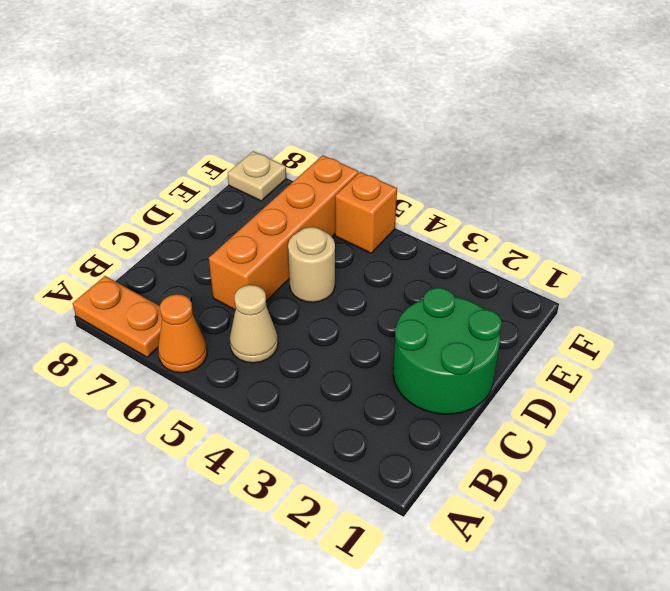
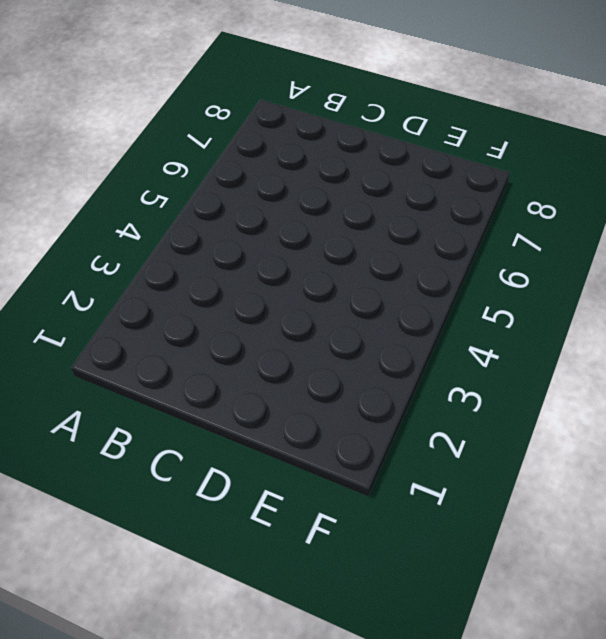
none -> orange cone A6 level 1
none -> orange plate A7:A8 level 1

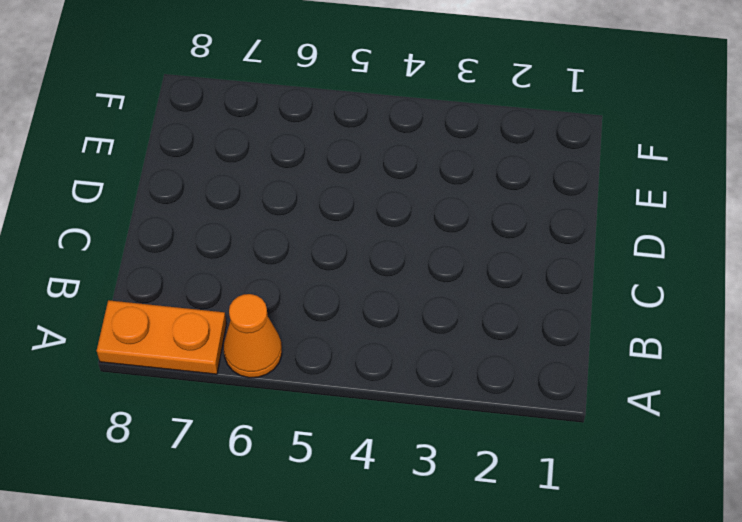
none -> tan cone B5 level 1
none -> green round brick C1:D2 level 1

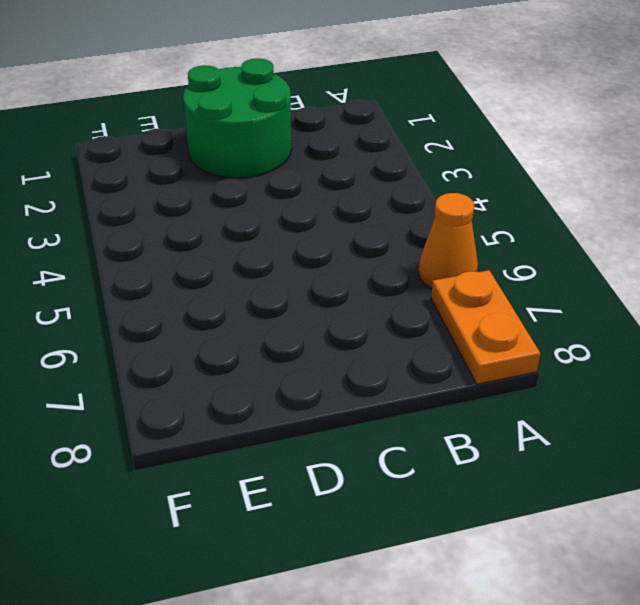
none -> tan cone B5 level 1
none -> orange brick C6:F6 level 1

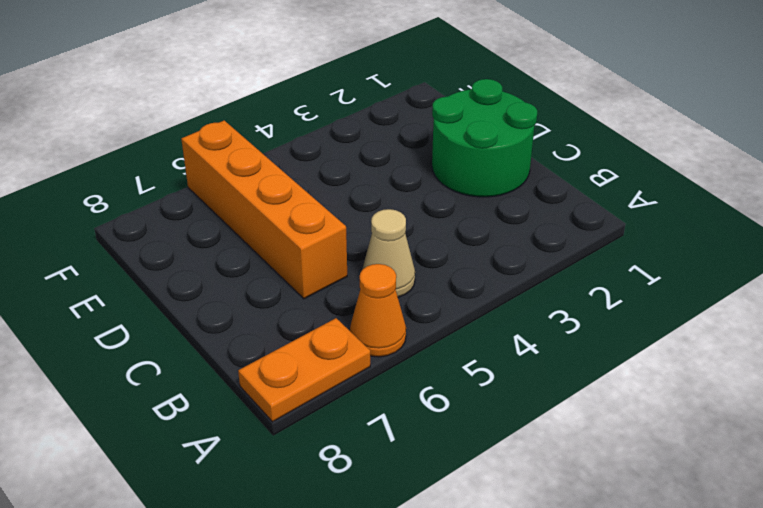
none -> tan round brick D5 level 1
none -> orange brick F5 level 1

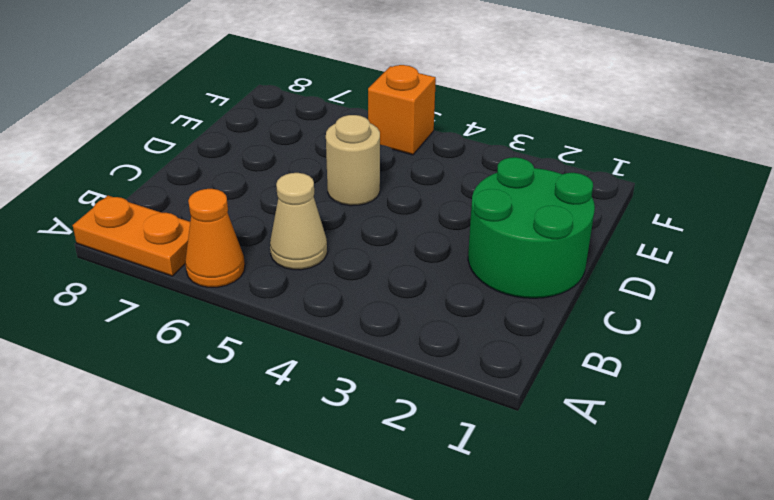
none -> orange brick C6:F6 level 1
none -> tan plate F8 level 1

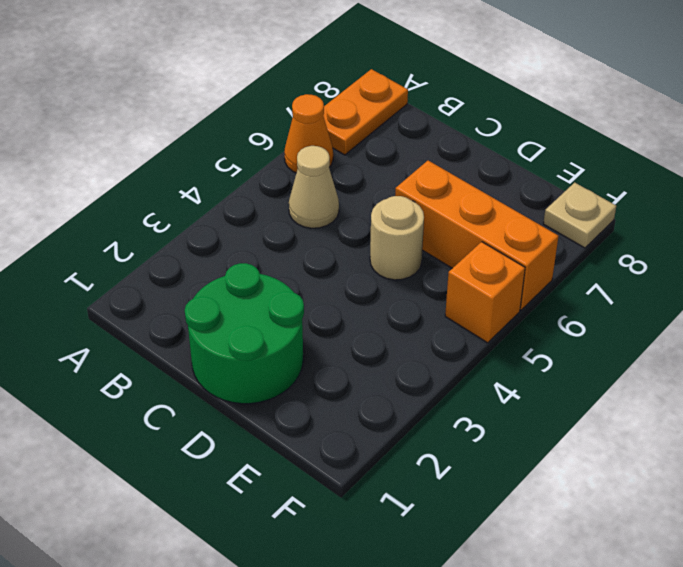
orange brick D6:F6 level 1 -> orange brick C6:F6 level 1

